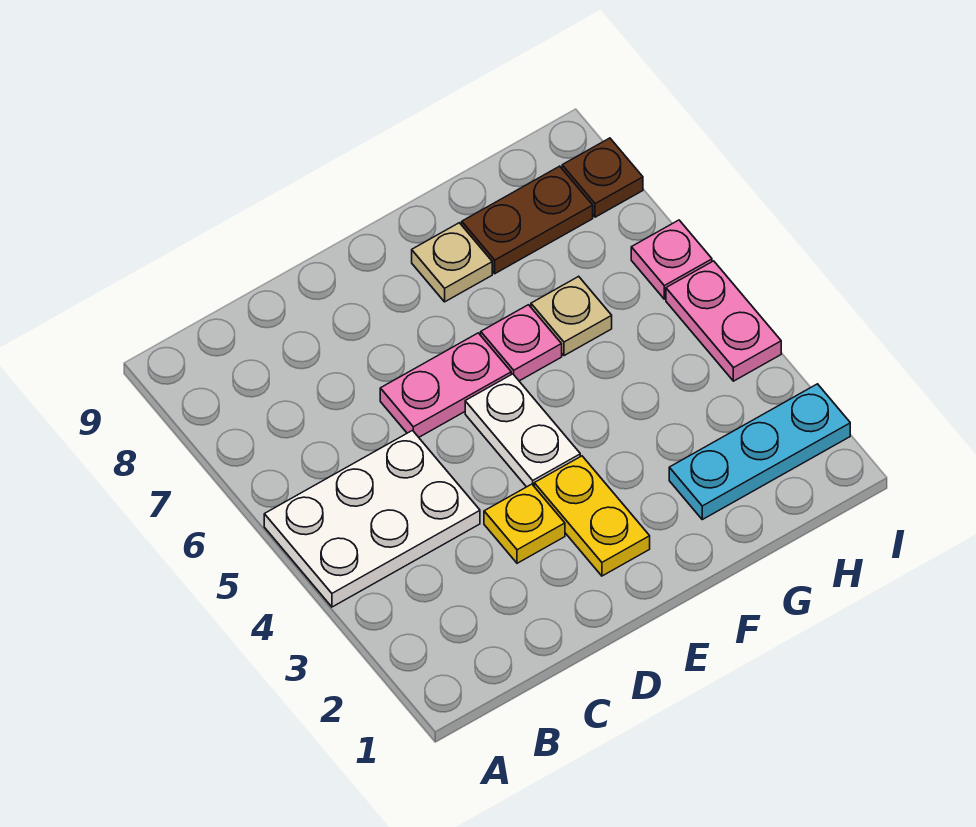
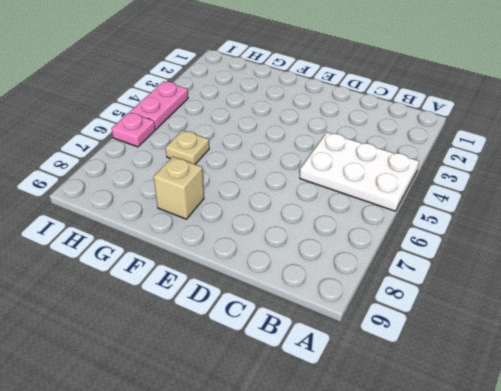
tan brick F8 level 1 -> tan plate F8 level 1
none -> yellow plate D3 level 1
none -> pink plate D6:E6 level 1
none -> yellow plate E2:E3 level 1

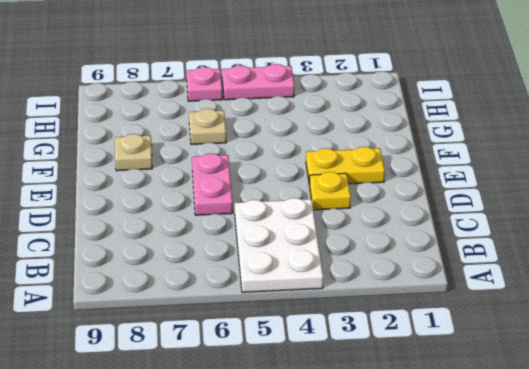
none -> white plate E4:E5 level 1
none -> pink plate F6 level 1
none -> cyan plate G2:I2 level 1

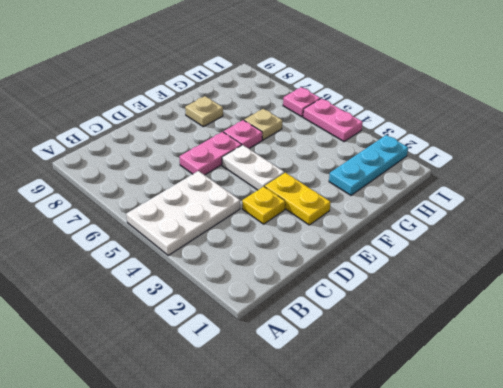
none -> brown plate G8:H8 level 1
none -> brown plate I8 level 1

